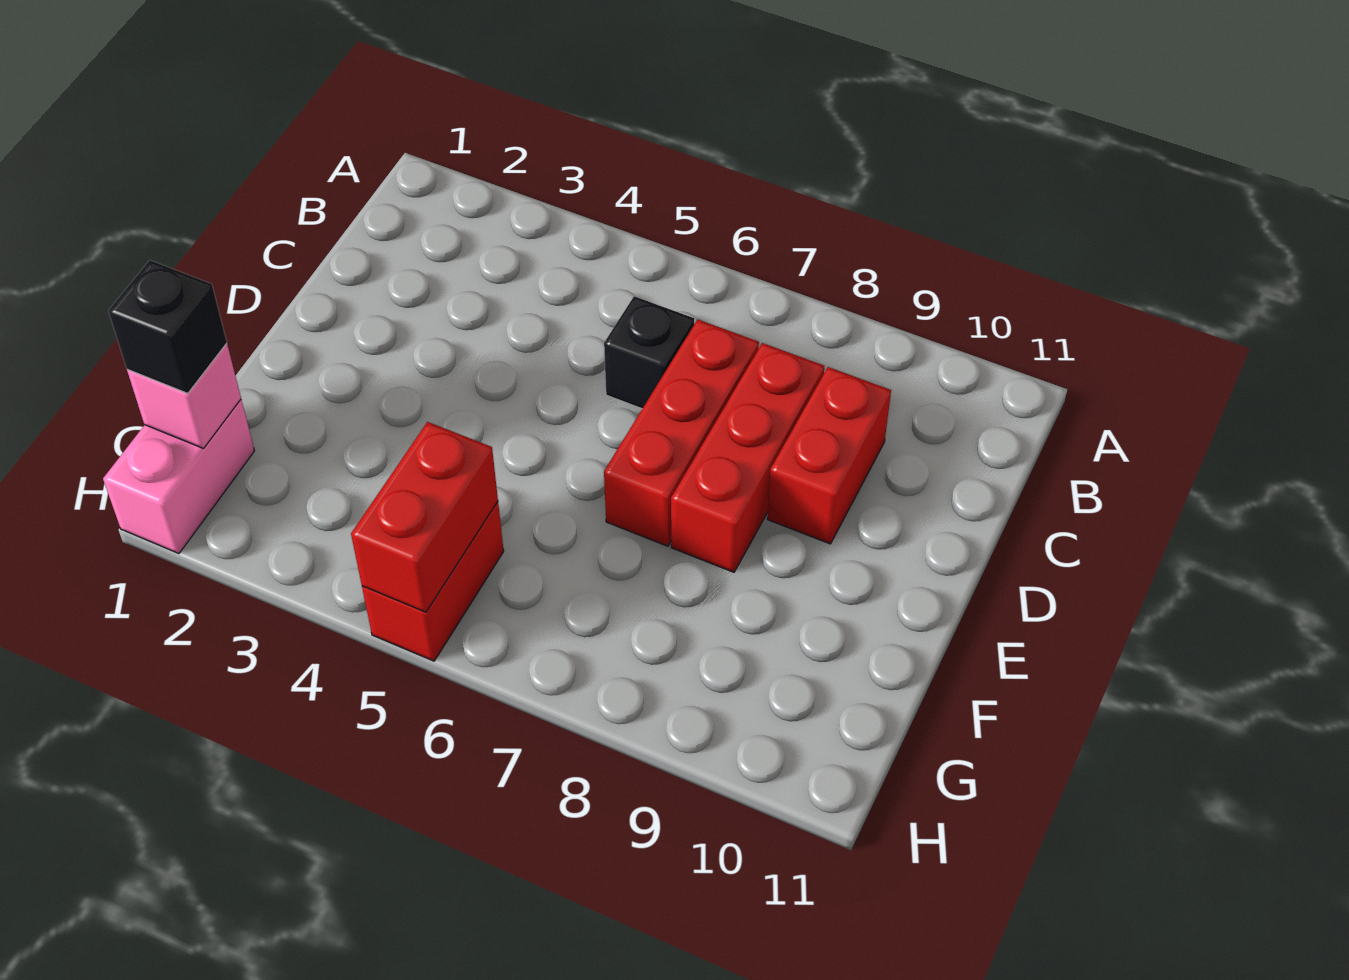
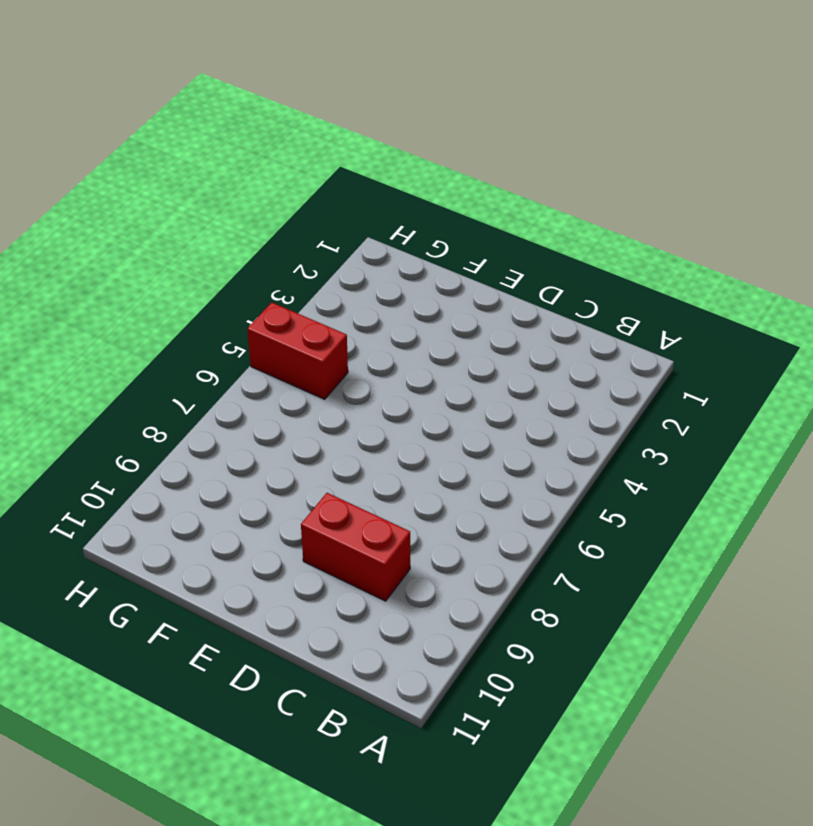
none -> black brick C6 level 1
none -> red brick C7:E7 level 1

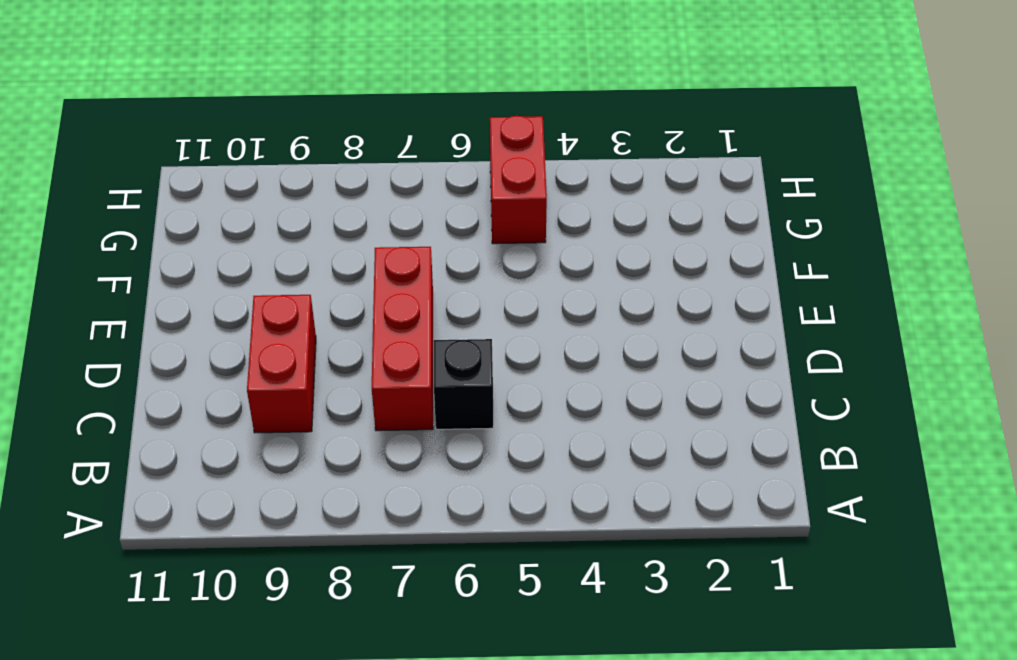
none -> red brick C8:E8 level 1
none -> pink brick G1:H1 level 1

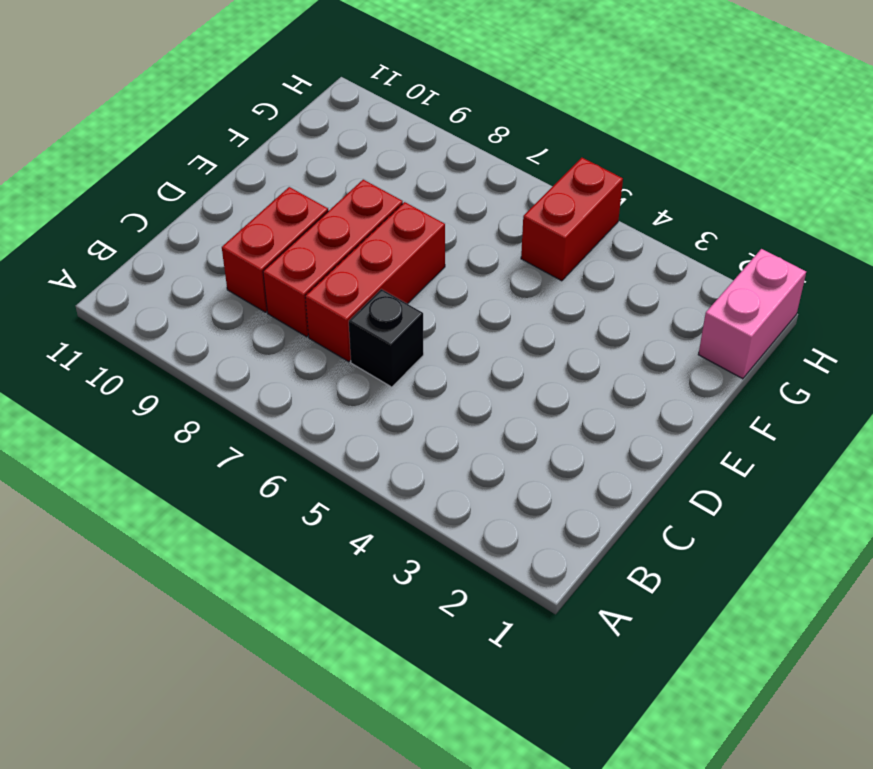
none -> pink brick G1 level 2
none -> red brick G5:H5 level 2

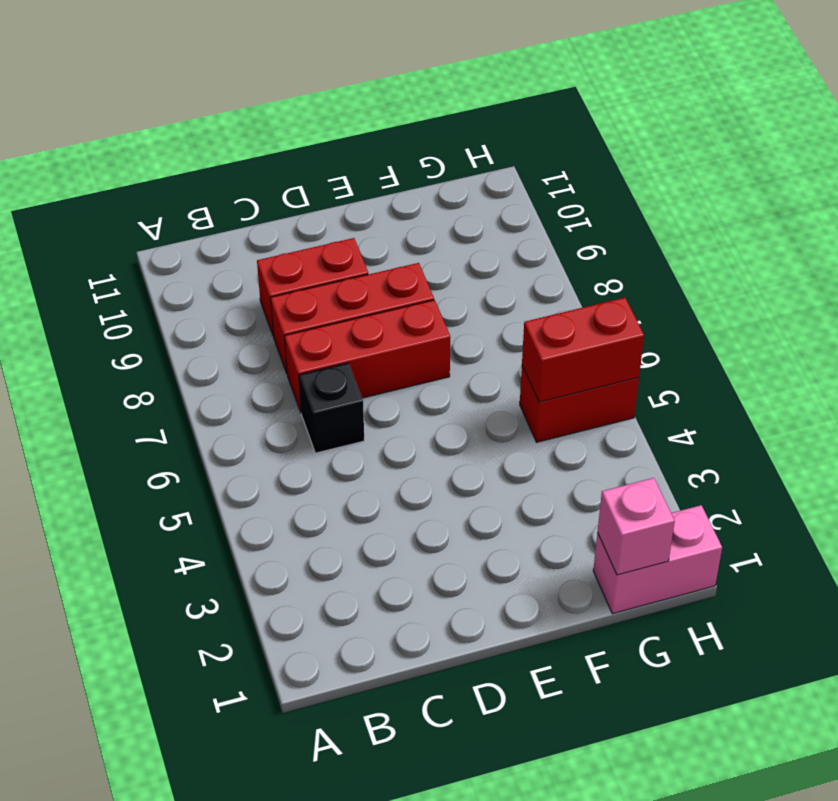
none -> black brick G1 level 3

